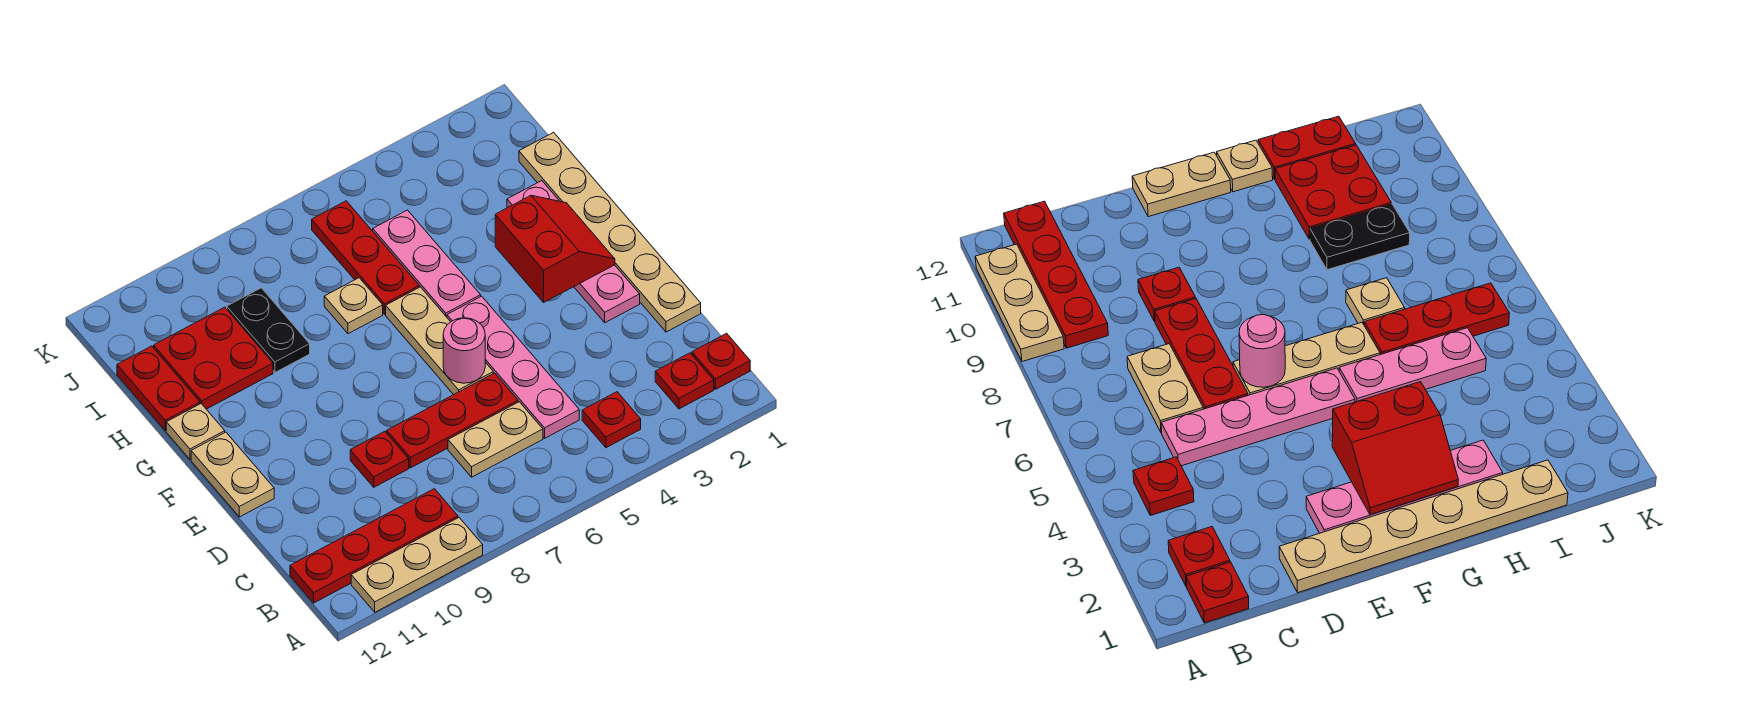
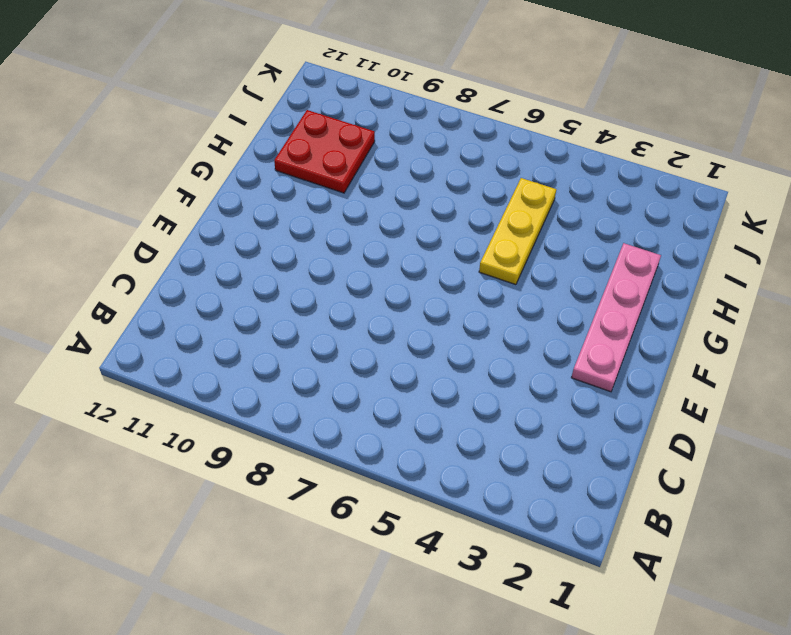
yellow plate G5:I5 level 1 -> pink plate G5:I5 level 1
none -> tan plate A9:A11 level 1
none -> red plate B1 level 1
none -> red plate B2 level 1

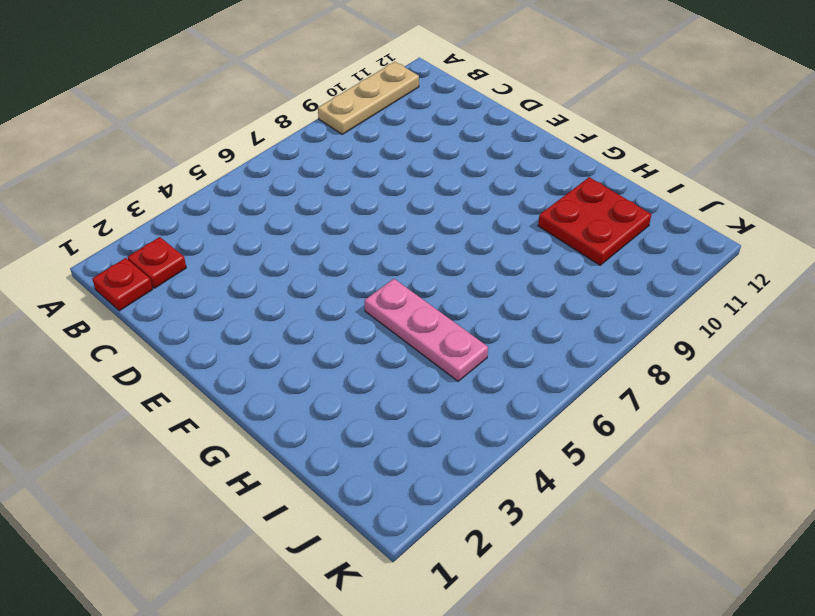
none -> red plate B4 level 1
none -> red plate B9:B12 level 1
none -> pink plate C5:F5 level 1

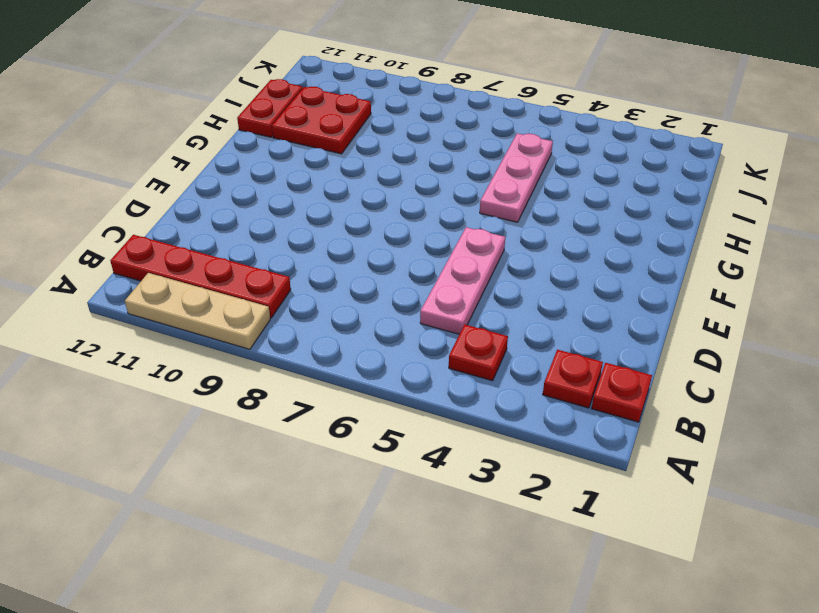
pink plate C5:E5 level 1 -> pink plate C5:F5 level 1
none -> tan plate C6:C7 level 1
none -> tan plate D1:I1 level 1
none -> red plate D6:D8 level 1

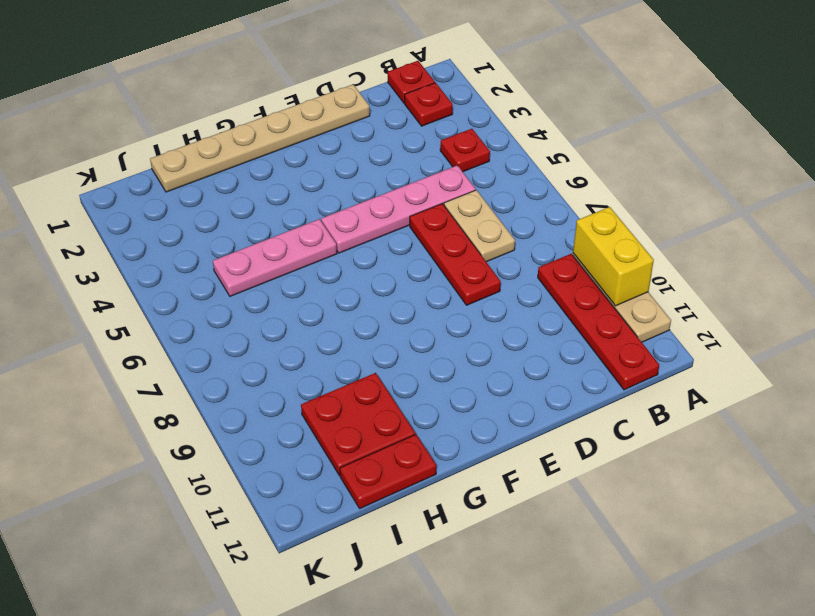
yellow brick A9:A10 level 2 -> none
none -> red plate D9 level 1
none -> pink plate E2:H2 level 1
none -> tan plate E6:G6 level 1

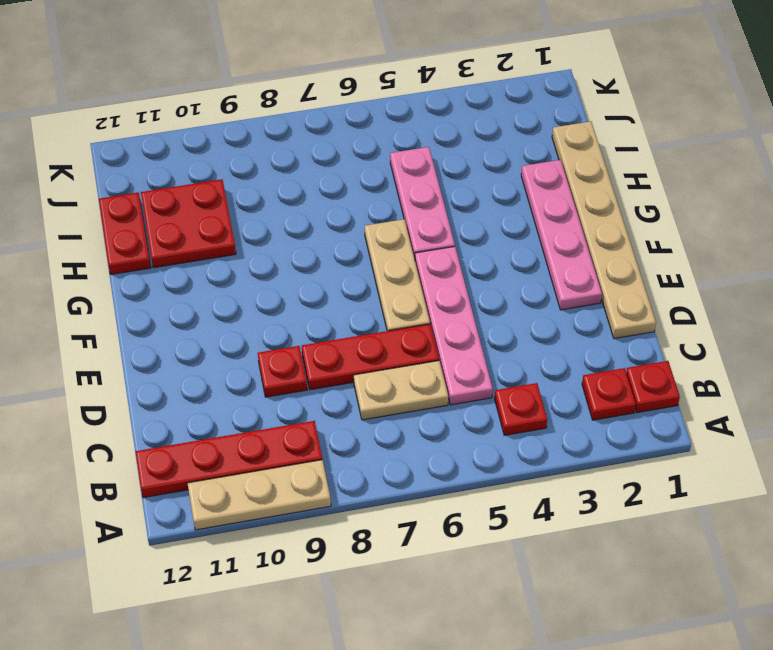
none -> tan plate E12:F12 level 1
none -> tan plate G12 level 1
none -> red plate H6:J6 level 1

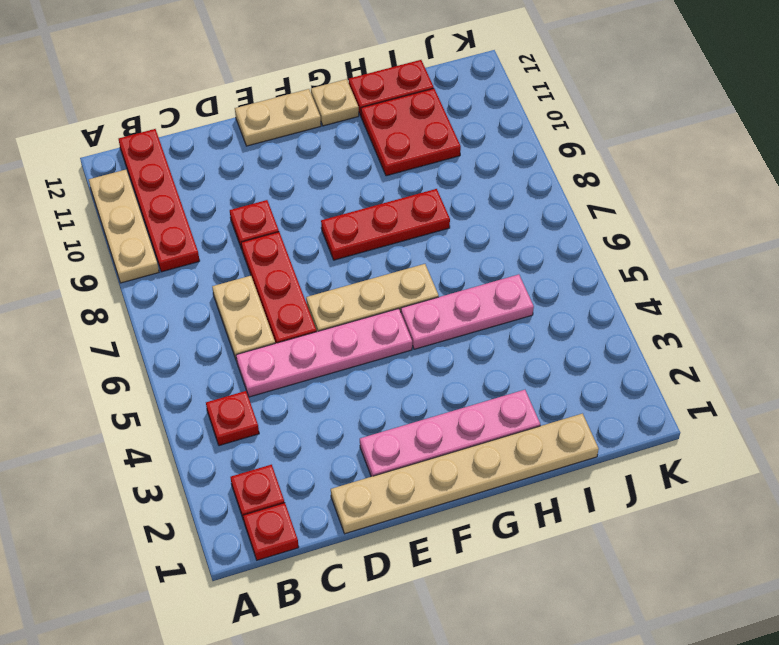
red plate F8:H8 level 1 -> red plate H6:J6 level 1
none -> tan plate H7 level 1
none -> black plate H9:I9 level 1
none -> pink round brick E6 level 2

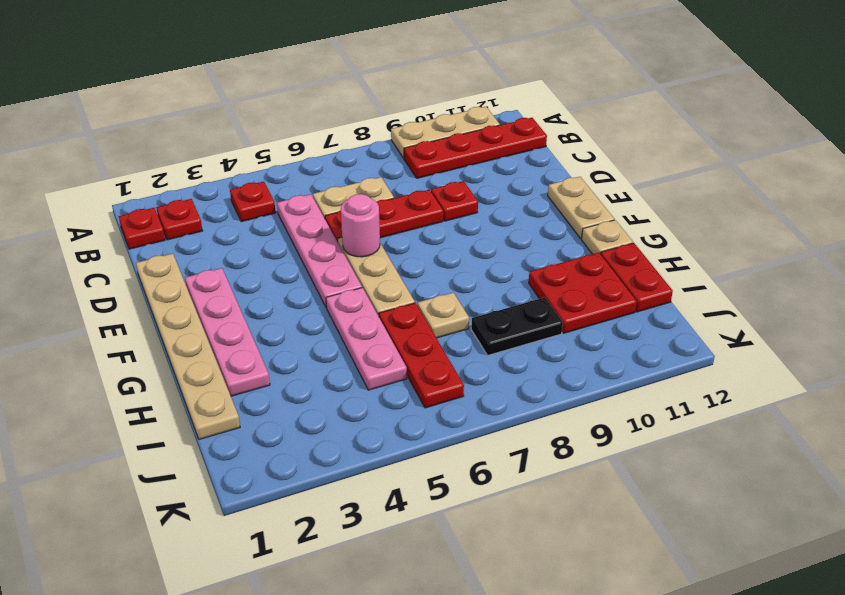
black plate I8:I9 level 1 -> black plate H9:I9 level 1
none -> red slope F2:G3 level 2 top 3

